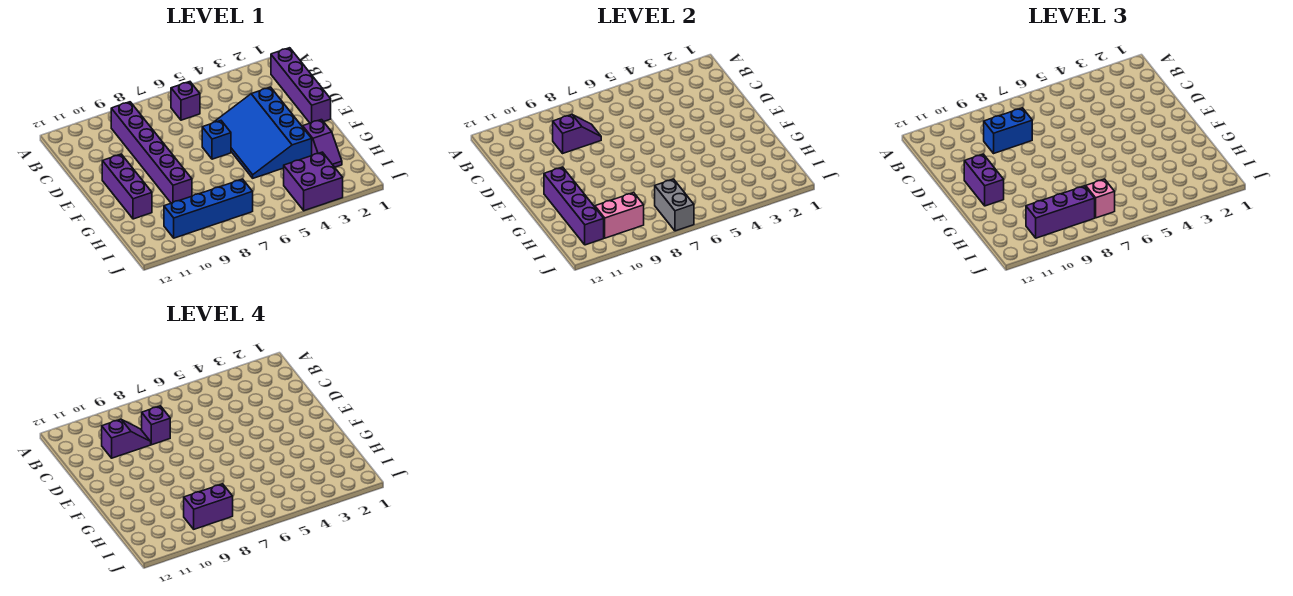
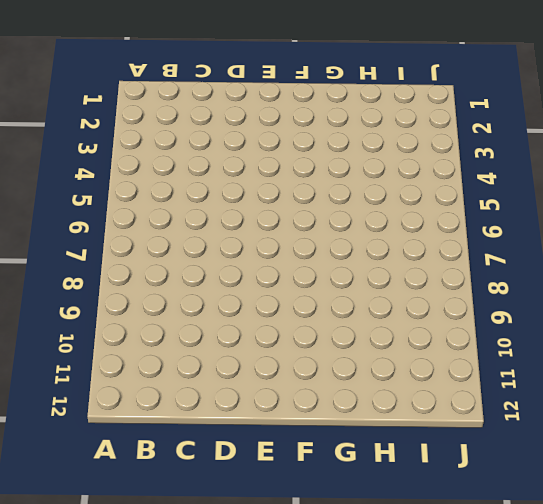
none -> purple brick B1:E1 level 1
none -> purple brick B6 level 1
none -> purple brick B9:G9 level 1

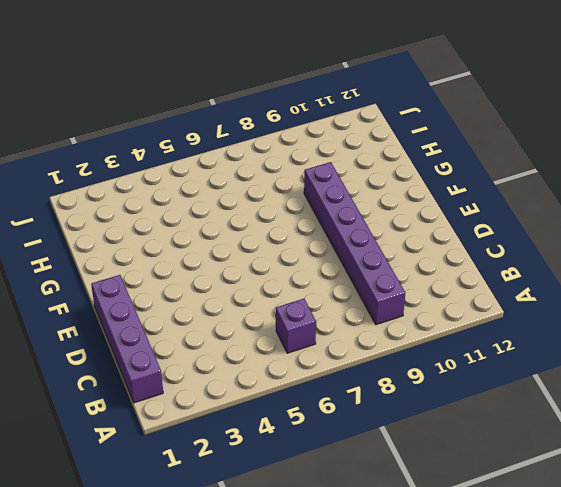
none -> blue slope D3:G5 level 1 top 3
none -> blue brick E6 level 1
none -> purple brick E11:G11 level 1

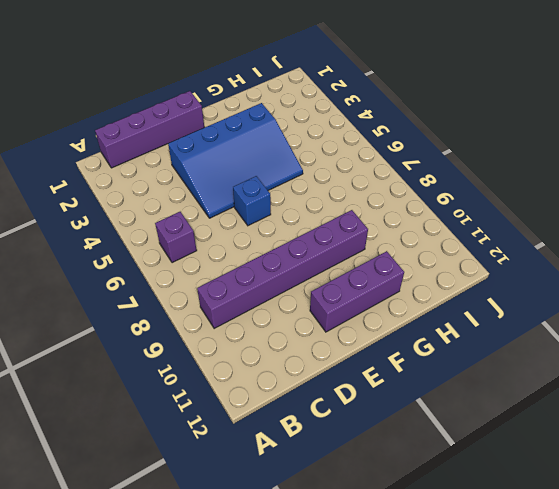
none -> purple slope G2:H2 level 1 top G
none -> purple brick I3:J4 level 1
none -> blue brick I7:I10 level 1

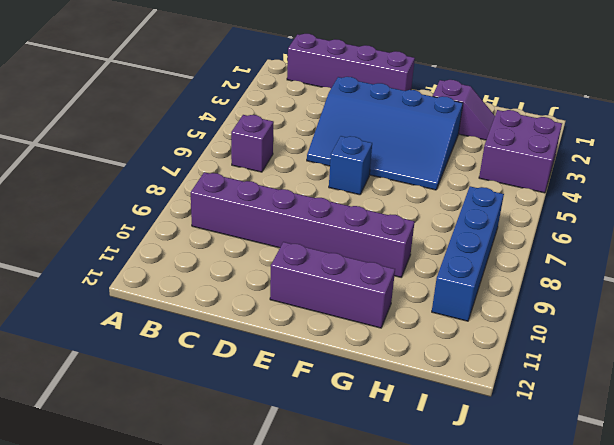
none -> purple slope C8:C9 level 2 top 9
none -> purple brick F11:I11 level 2
none -> grey brick I7:J7 level 2

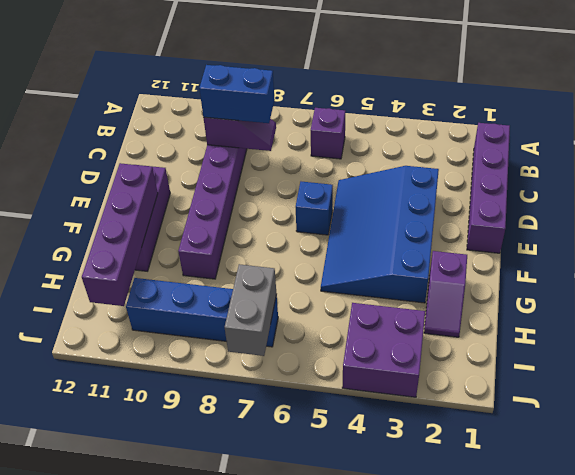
none -> pink brick I9:I10 level 2
none -> purple brick E11:F11 level 3
none -> pink brick I7 level 3

